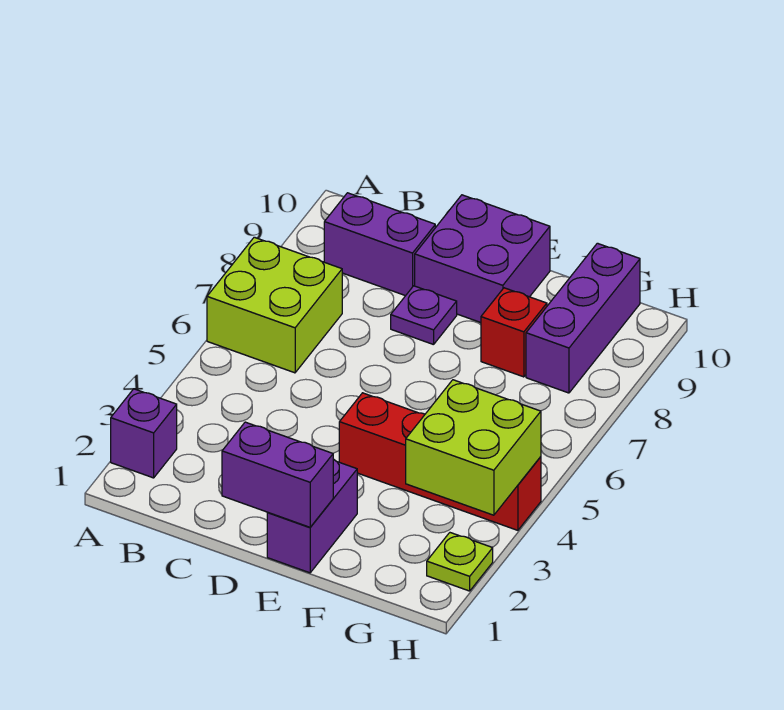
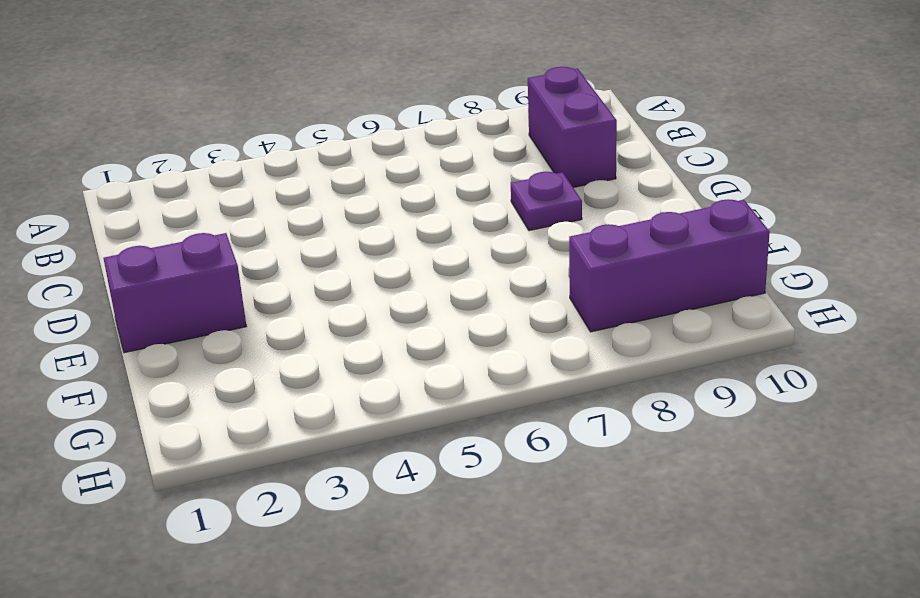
none -> purple brick A2 level 1
none -> lime brick A6:B7 level 1
none -> purple brick D9:E10 level 1

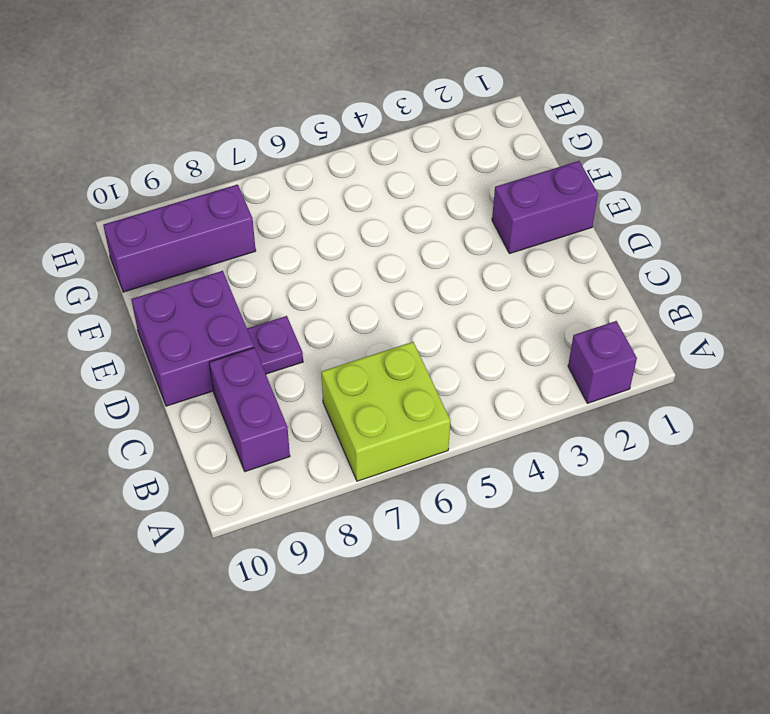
none -> red brick E4:H4 level 1
none -> red brick F8 level 1
none -> lime plate H2 level 1

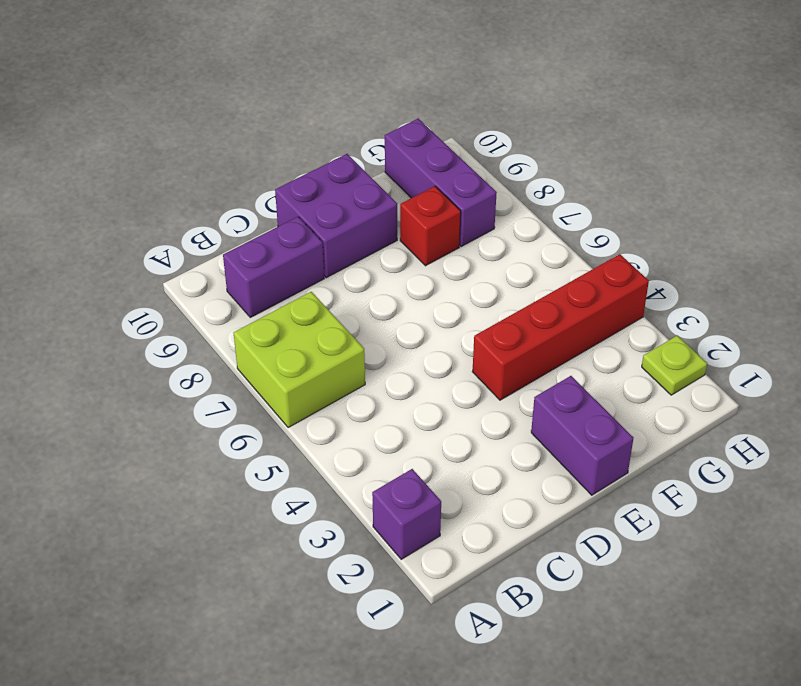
none -> purple plate D8 level 1
none -> purple brick D1:E1 level 2
none -> lime brick G3:H4 level 2

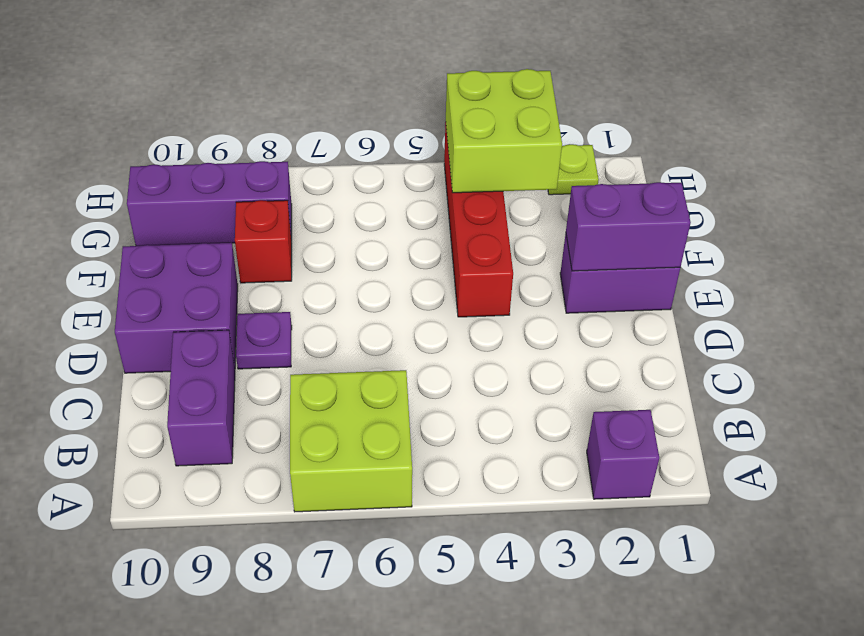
purple brick E1:E2 level 2 -> purple brick D1:E1 level 2

